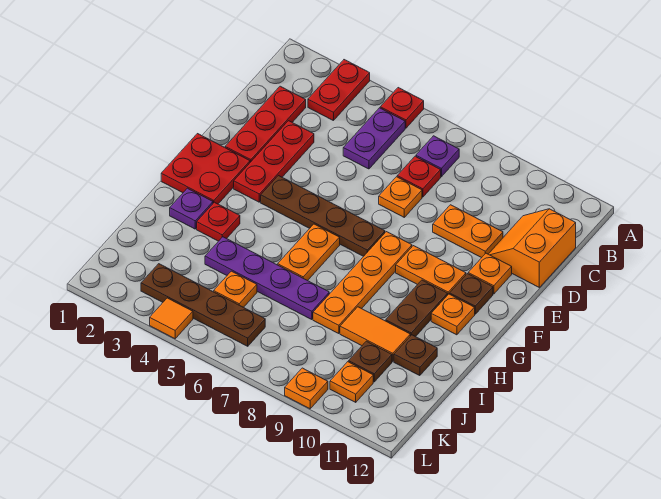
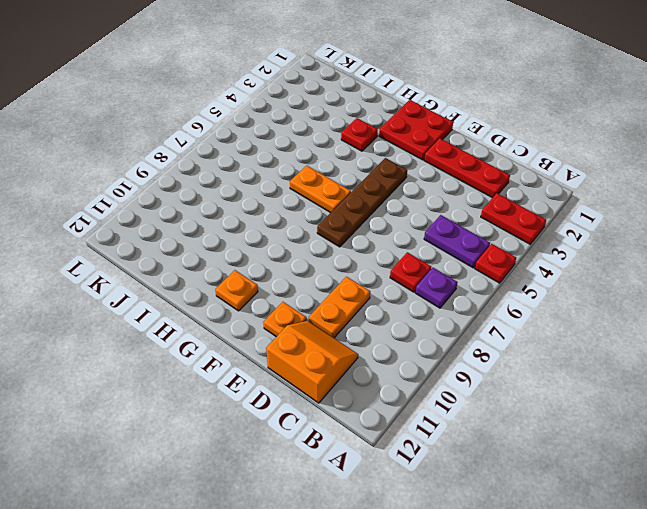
none -> red plate D3:F3 level 1
none -> orange plate D7 level 1
none -> orange plate F8:I8 level 1
none -> orange plate F9:F10 level 1

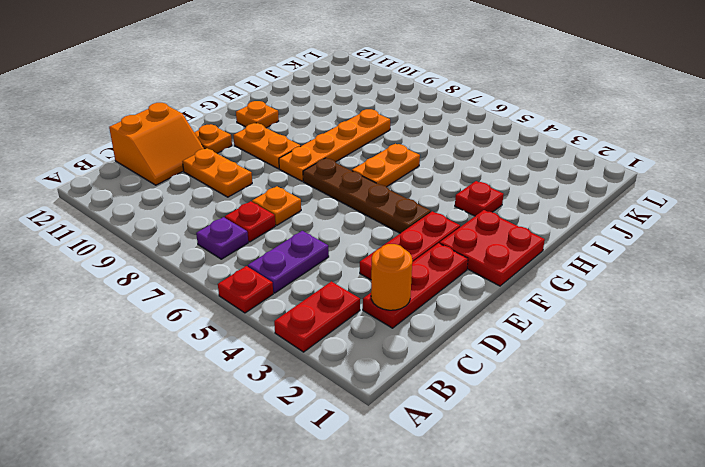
orange round brick C2 level 2 -> none
none -> brown plate F11 level 1
none -> brown plate G10:H10 level 1
none -> purple plate H2 level 1
none -> purple plate I4:I7 level 1

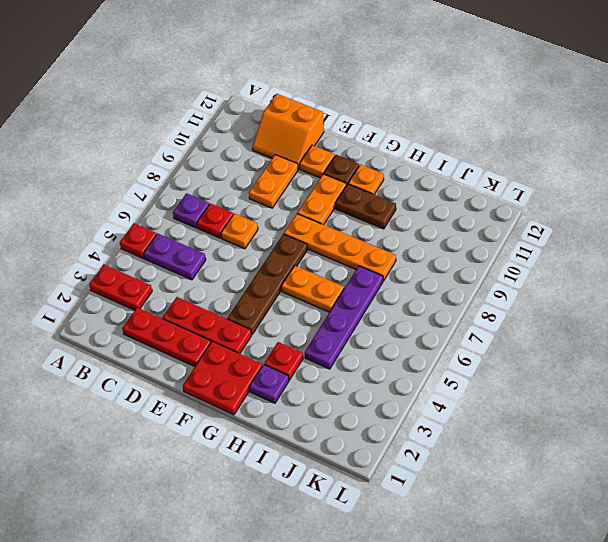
none -> orange tile I9:I10 level 1
none -> brown plate I11 level 1
none -> orange plate J5 level 1
none -> brown plate J10 level 1

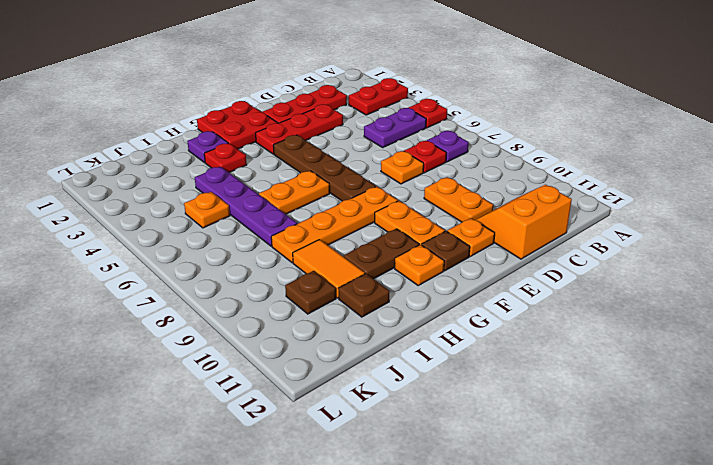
none -> brown plate K3:K6 level 1
none -> orange plate K10 level 1
none -> orange tile L4 level 1
none -> orange plate L9 level 1

